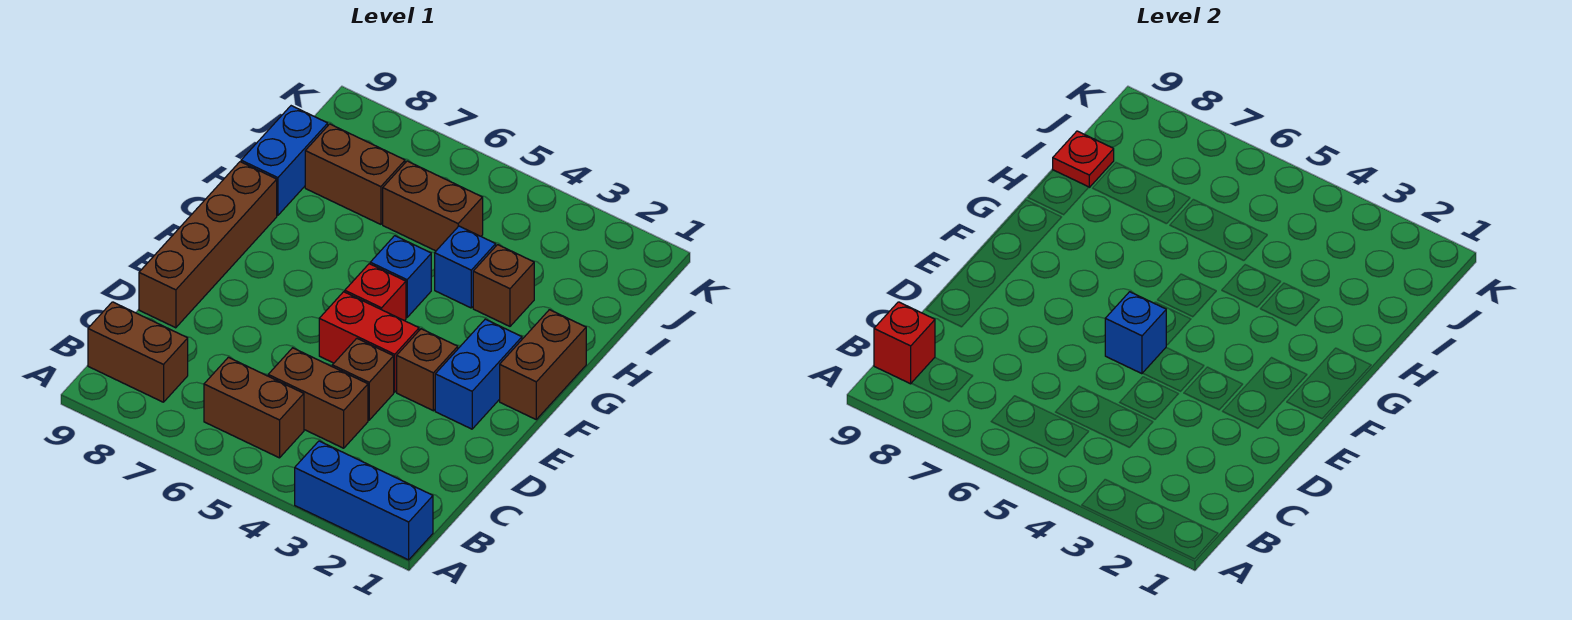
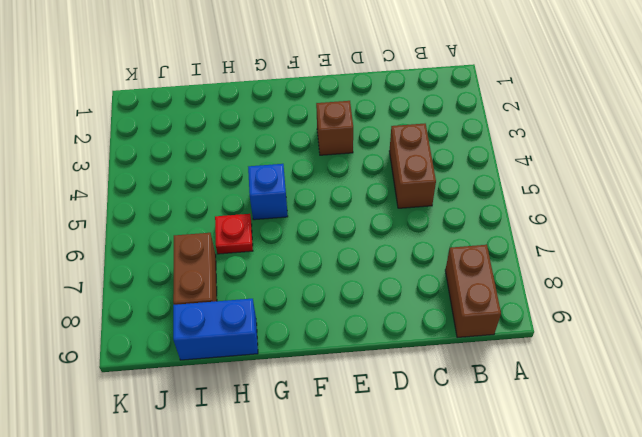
red plate H6 level 1 -> red plate I9 level 2
none -> blue brick A1:A3 level 1
none -> brown brick B5:B6 level 1
none -> brown brick D4 level 1

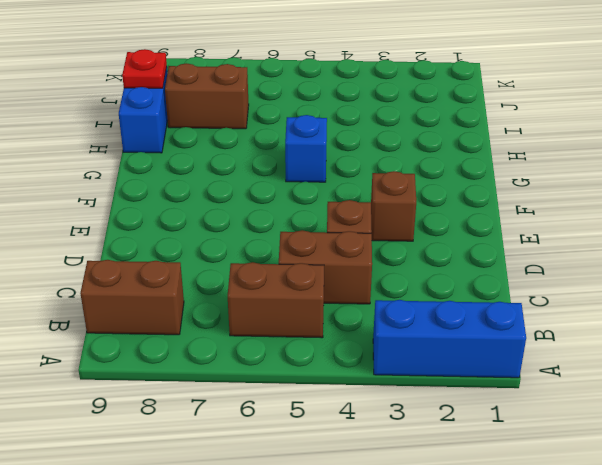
none -> brown brick D9:G9 level 1
none -> blue brick E2:F2 level 1
none -> red brick E4:E5 level 1

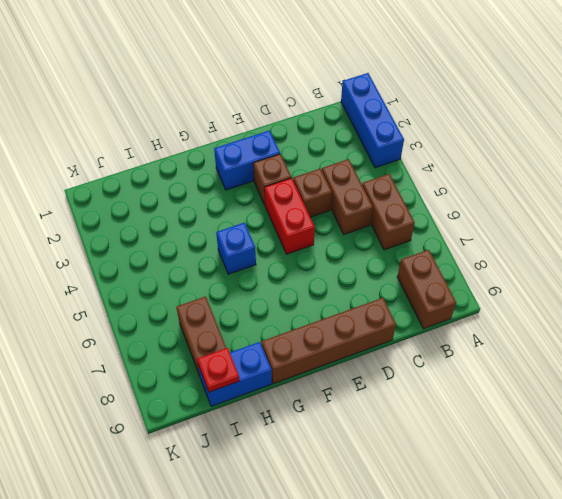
none -> brown brick F1:G1 level 1
none -> red brick F5 level 1
none -> brown brick H3 level 1

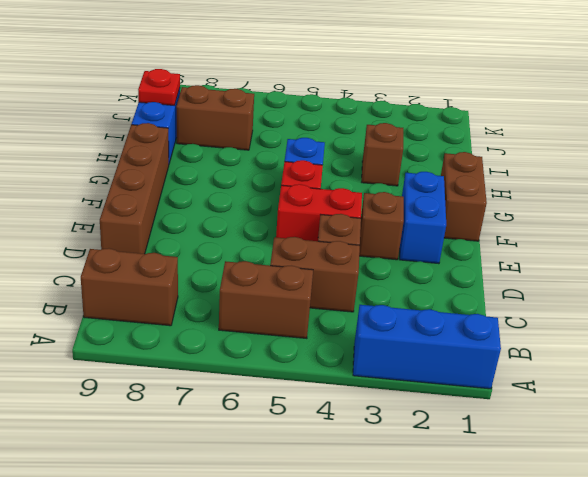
none -> blue brick H4 level 1
none -> brown brick I5:I6 level 1
none -> red brick B9 level 2

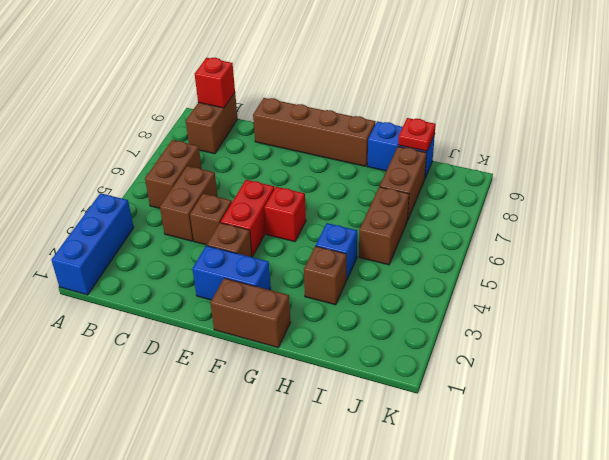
none -> blue brick G5 level 1
none -> blue brick E5 level 2

